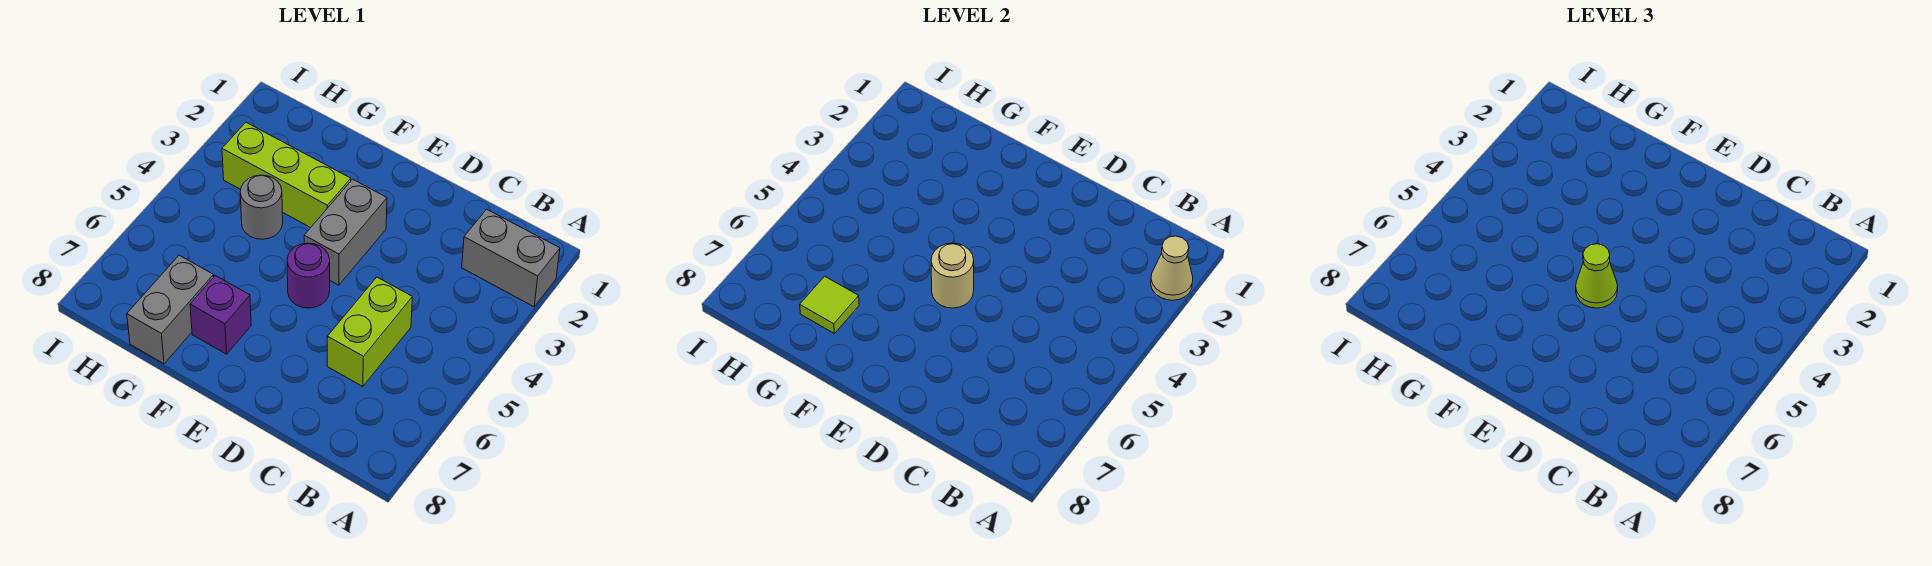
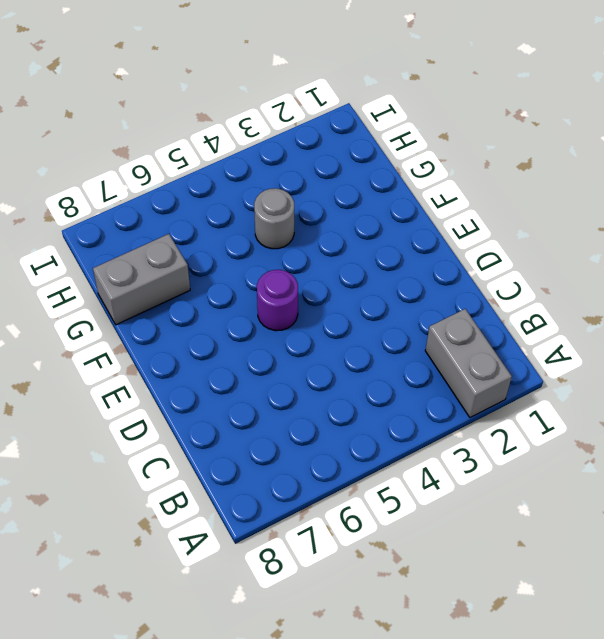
none -> lime brick C5:C6 level 1
none -> grey brick E3:E4 level 1
none -> lime brick F3:H3 level 1

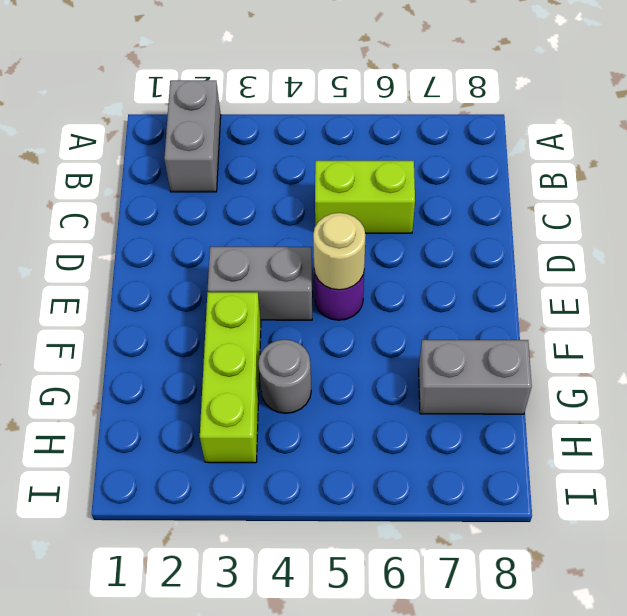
none -> purple brick F7 level 1
none -> tan cone A2 level 2
none -> lime tile G7 level 2

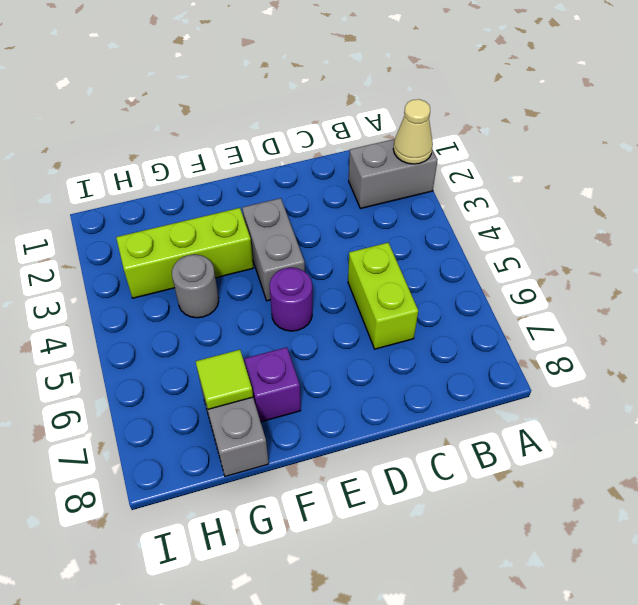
none -> tan round brick E5 level 2
none -> lime cone E5 level 3

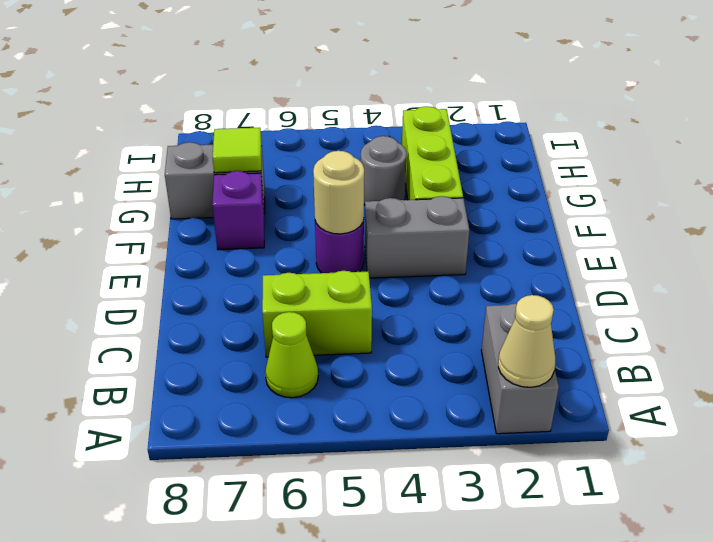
lime cone B6 level 1 -> lime cone E5 level 3

